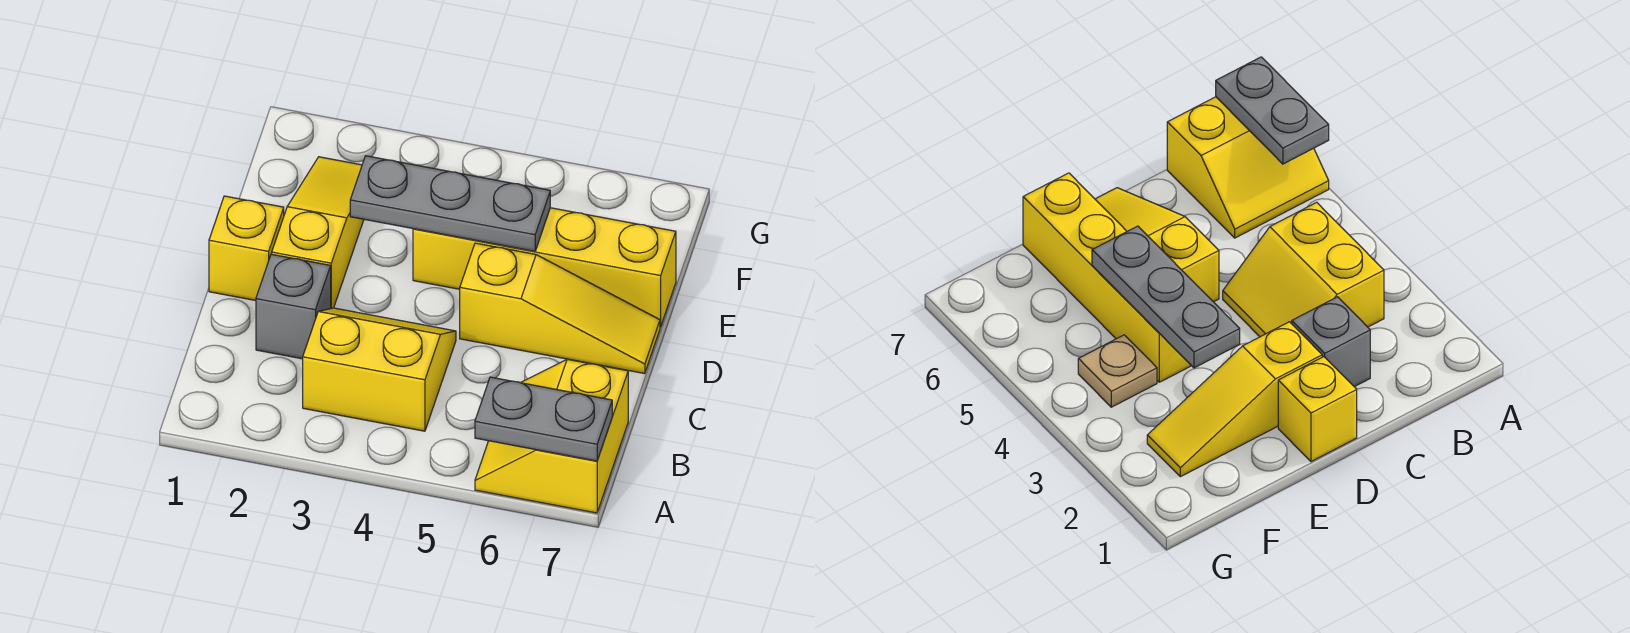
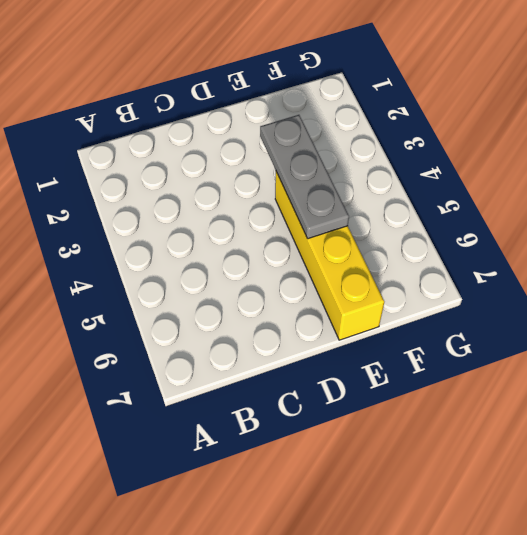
none -> yellow slope A6:B7 level 1 top 7
none -> yellow slope B3:C4 level 1 top B

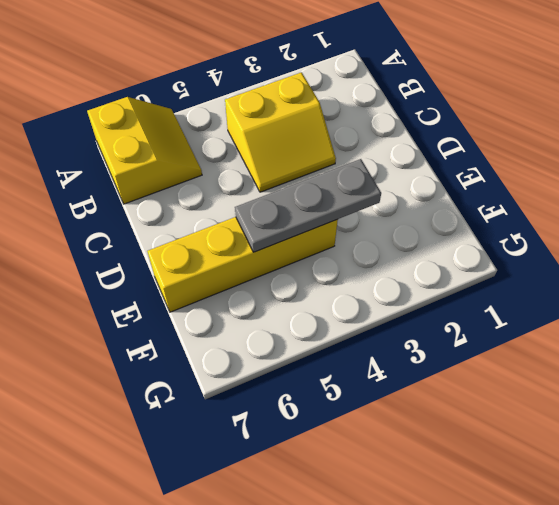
none -> grey brick C2 level 1
none -> yellow brick D1 level 1

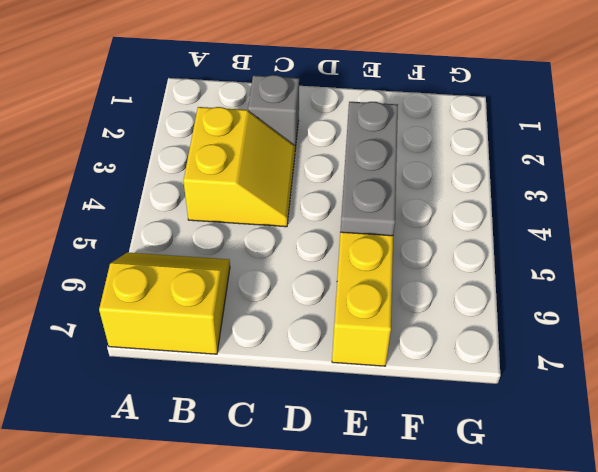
none -> yellow brick D1 level 1
none -> yellow slope D2:F2 level 1 top D

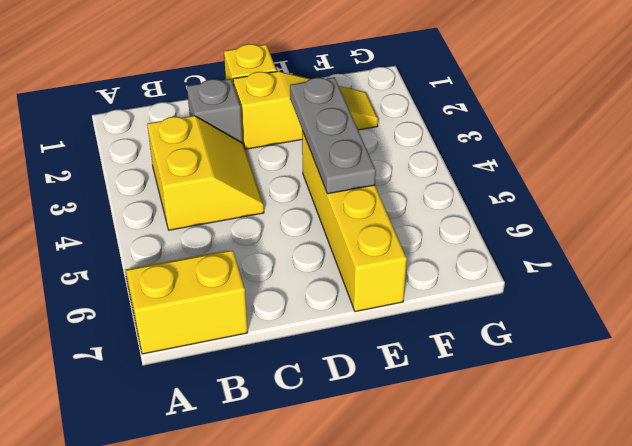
none -> yellow slope D5:D7 level 1 top 5
none -> tan plate F4 level 1

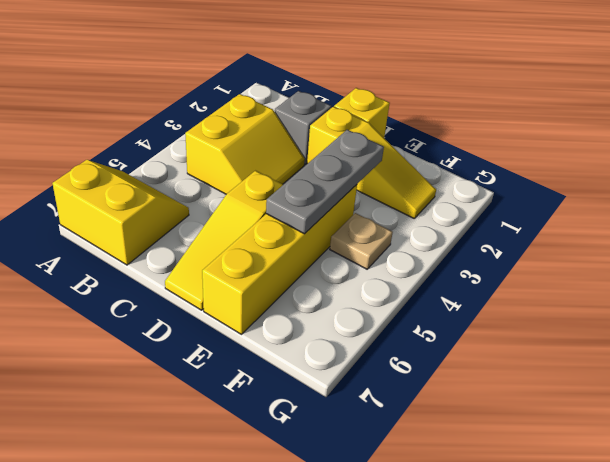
none -> grey plate A6:A7 level 2

